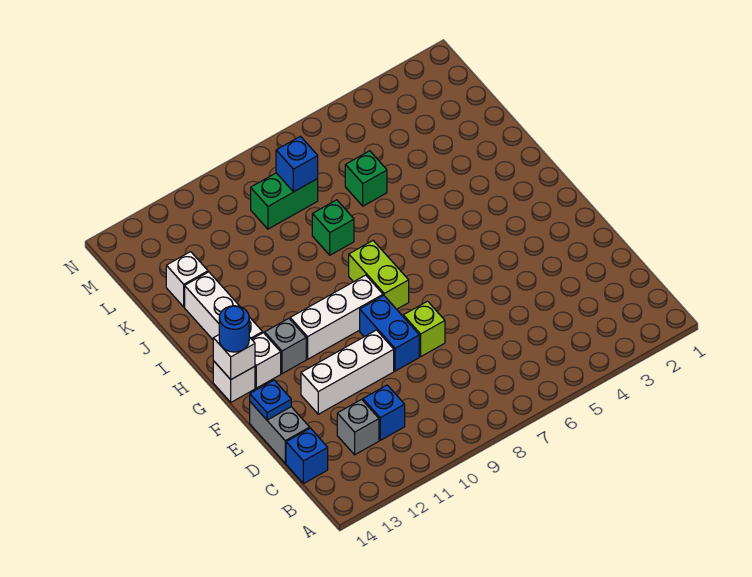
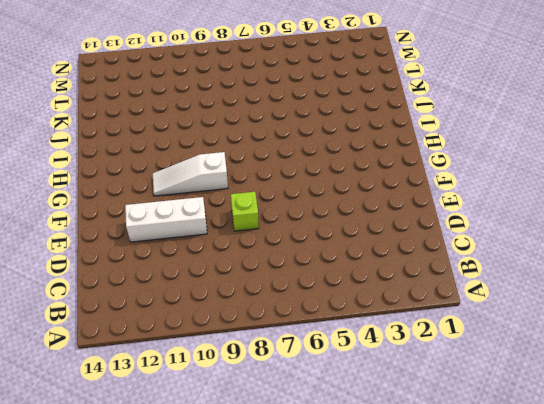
white slope G9:G11 level 1 top 9 -> white brick G9:G11 level 1
none -> blue brick C11 level 1
none -> grey brick C12 level 1
none -> blue brick C14 level 1

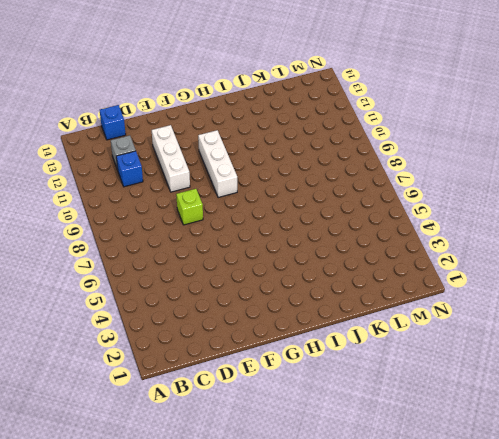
none -> grey brick D14:E14 level 1
none -> blue brick E9:F9 level 1
none -> lime brick G8:H8 level 1

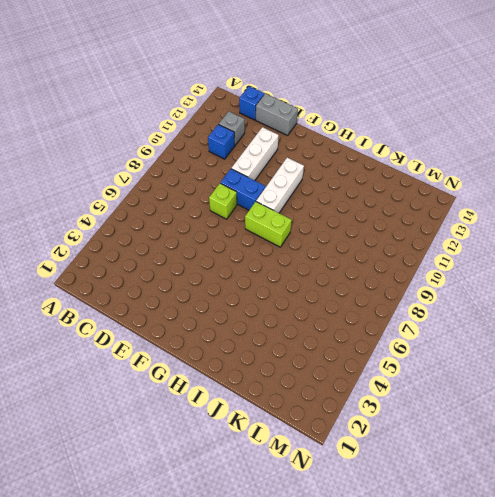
none -> grey brick G12 level 1
none -> white brick G13 level 1
none -> white brick G14 level 1

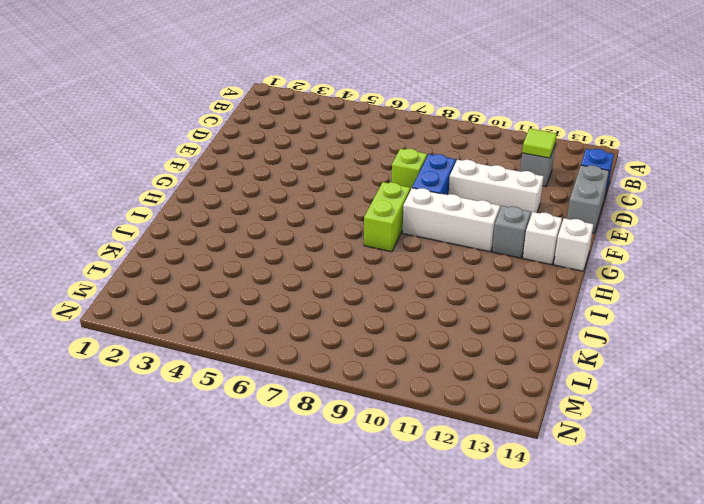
lime tile C12 level 2 -> none
none -> blue brick C11 level 1
none -> white brick H13:J13 level 1
none -> green brick J8 level 1

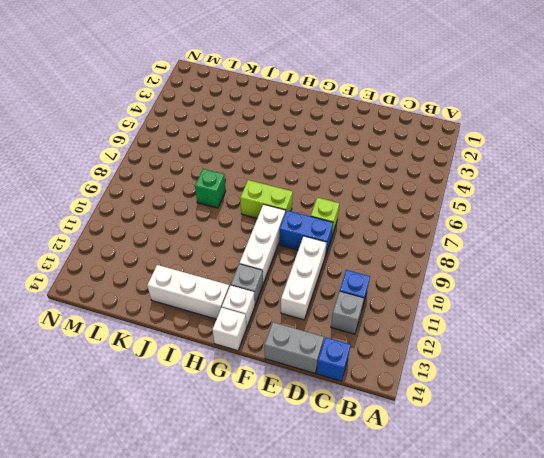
none -> green brick K6 level 1
none -> white brick K13 level 1
none -> green brick L8:L9 level 1

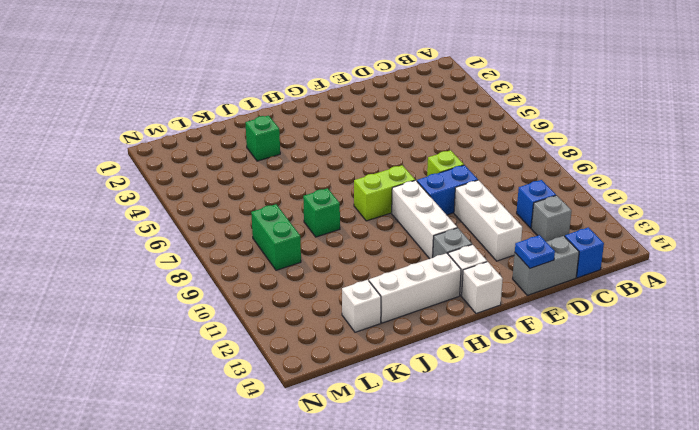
green brick J3 level 1 -> green brick K6 level 1
none -> white brick G14 level 2
none -> blue brick L8 level 2
none -> blue round brick G14 level 3

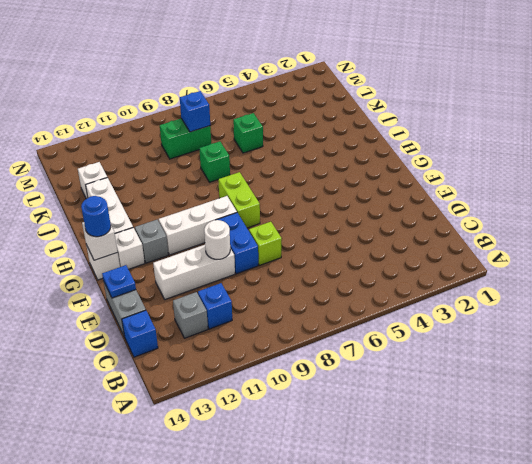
white round brick E10 level 2 -> none

